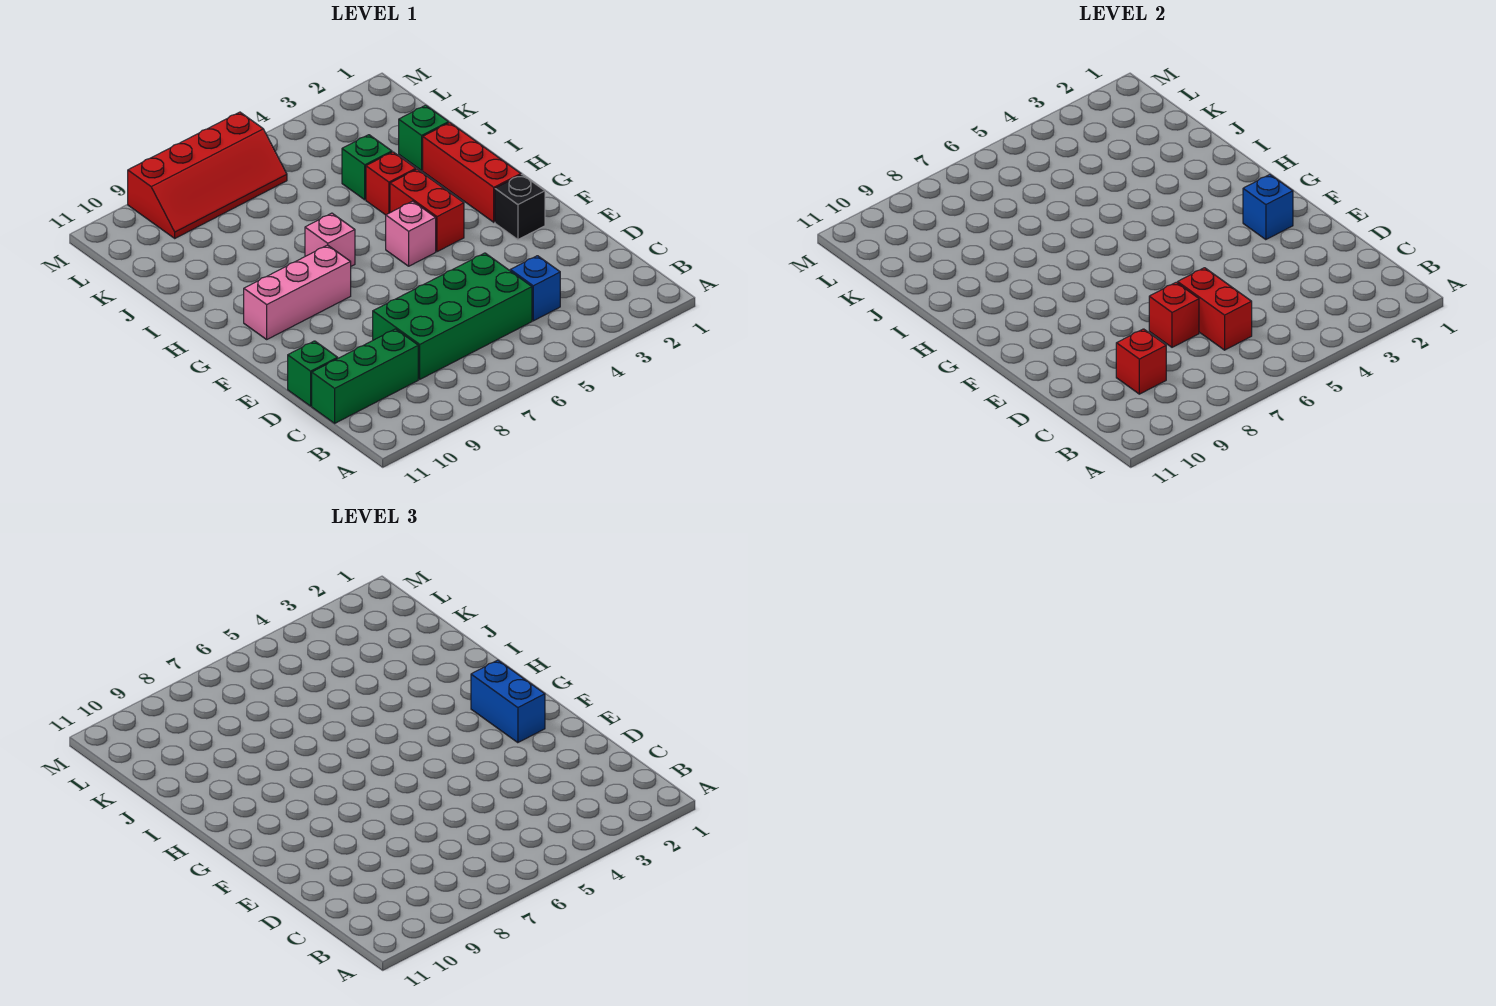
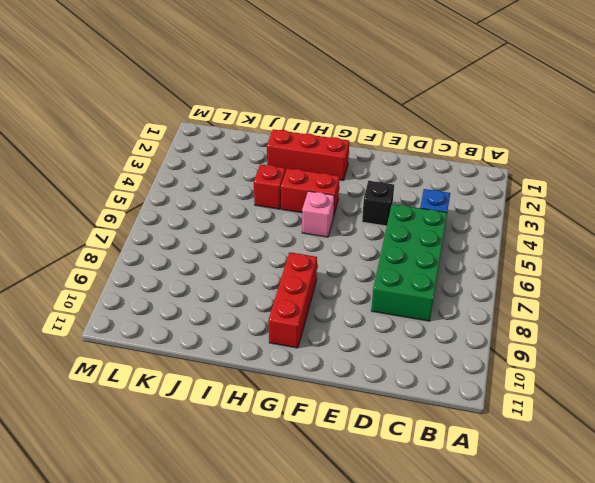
black brick E4 level 1 -> black brick F2 level 1
red brick G8:G10 level 1 -> pink brick G8:G10 level 1
none -> green brick C9:C11 level 1
none -> green brick D11 level 1
none -> pink brick H7 level 1

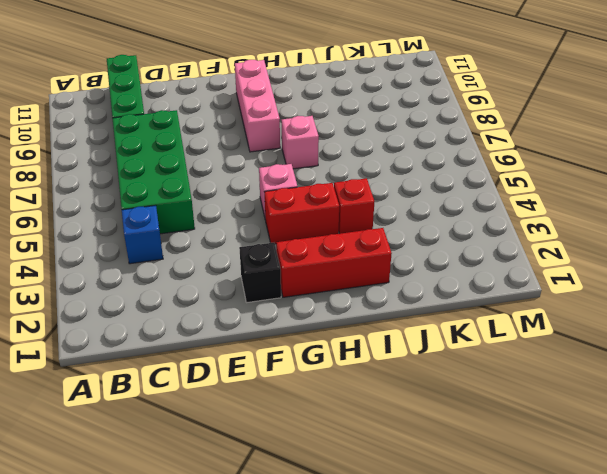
none -> green brick D11 level 1
none -> green brick J2 level 1
none -> green brick J4 level 1

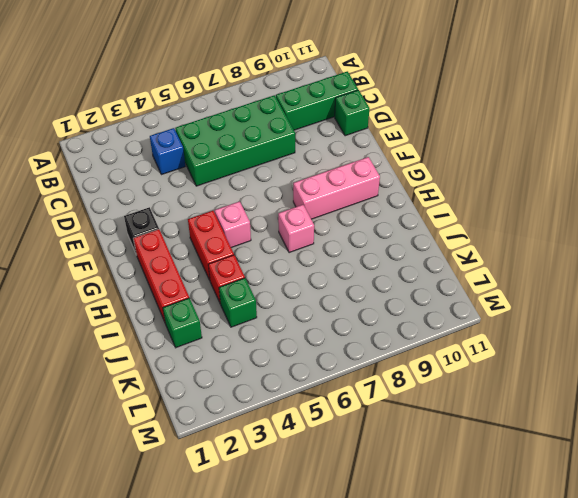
none -> red slope L6:M9 level 1 top M
none -> red brick C6:D6 level 2
none -> red brick C9 level 2

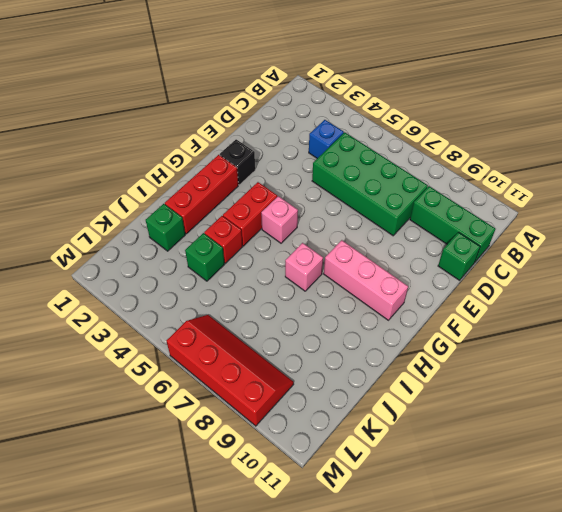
none -> red brick C6:D6 level 2
none -> red brick C9 level 2
none -> red brick D7 level 2

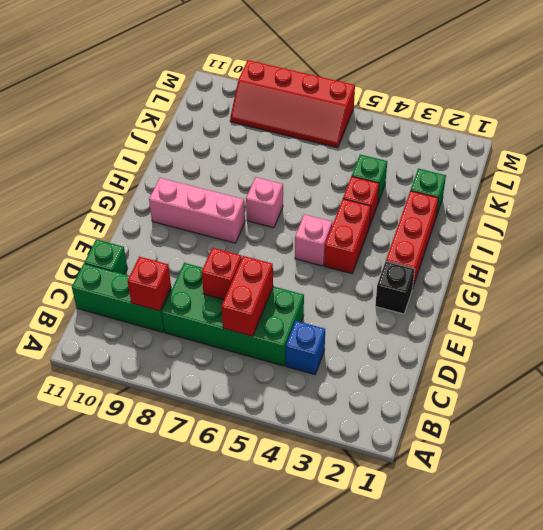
none -> blue brick F2 level 2
none -> blue brick F2:G2 level 3

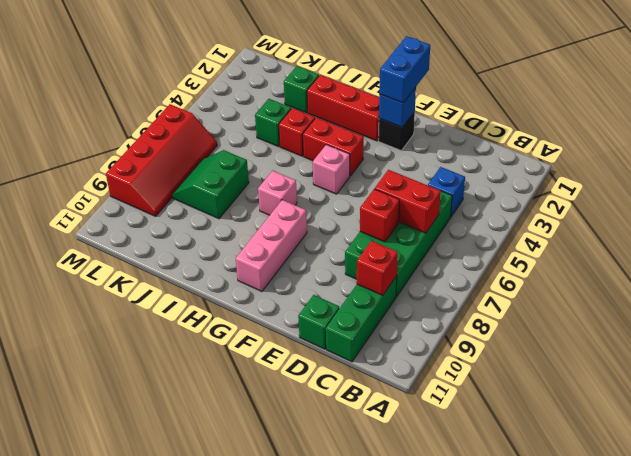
blue brick F1:F2 level 3 -> blue brick F2:G2 level 3
green slope J7:K8 level 1 top J -> none

